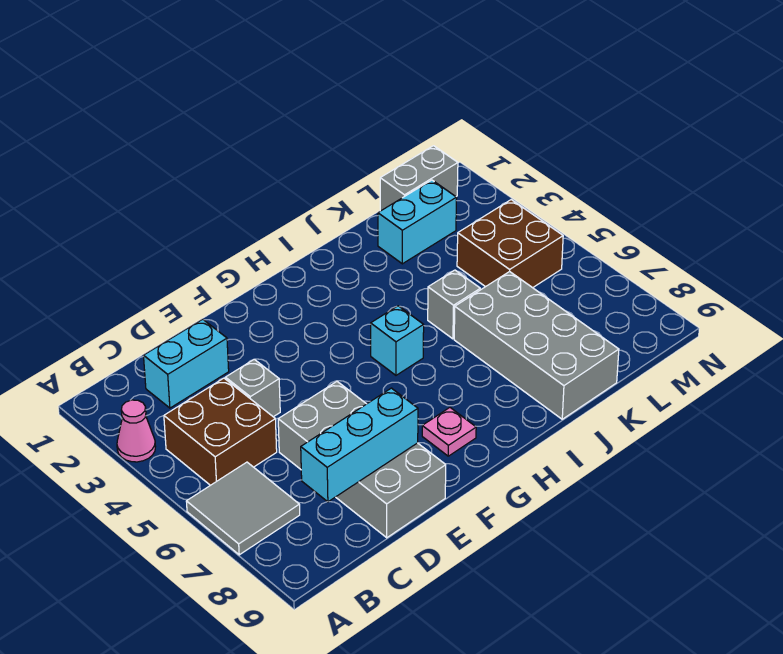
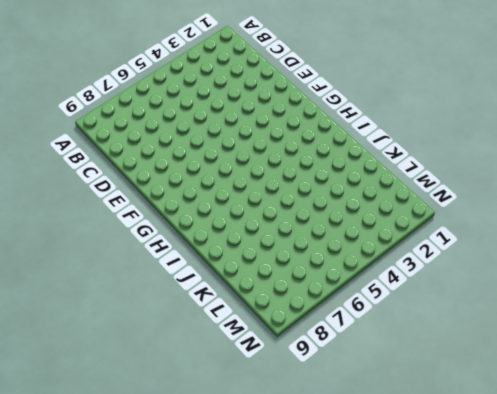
none -> pink cone A3 level 1
none -> grey tile A6:B7 level 1
none -> brown brick B4:C5 level 1

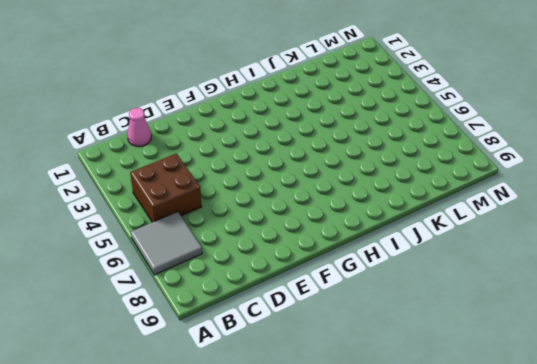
pink cone C1 level 1 -> pink cone A3 level 1
none -> cyan brick C2:D2 level 1
none -> grey brick D4 level 1
none -> grey brick D6:E9 level 1

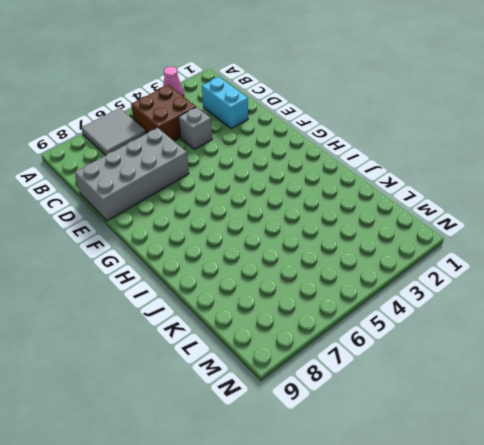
none -> pink plate G8 level 1
none -> cyan brick H5 level 1
none -> grey brick J5 level 1

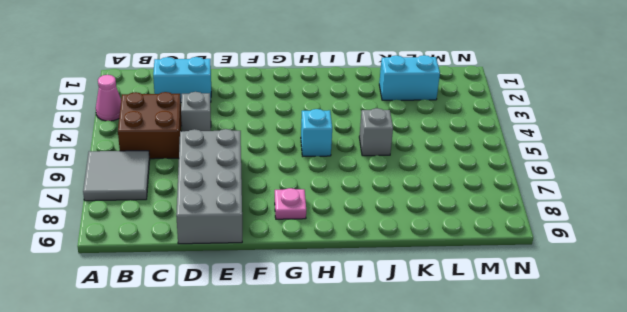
none -> grey brick J6:K9 level 1
none -> grey brick L1:M1 level 1
none -> brown brick L4:M5 level 1

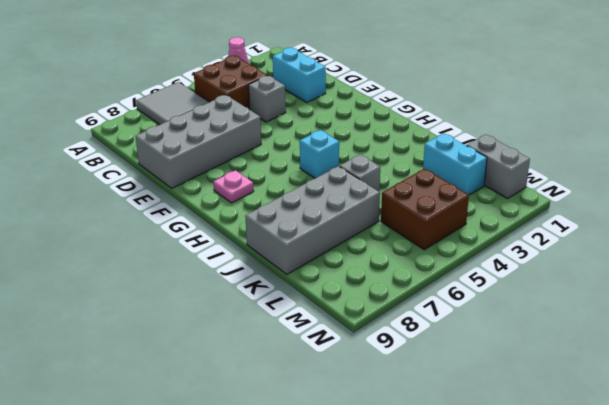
none -> cyan brick C8:E8 level 2

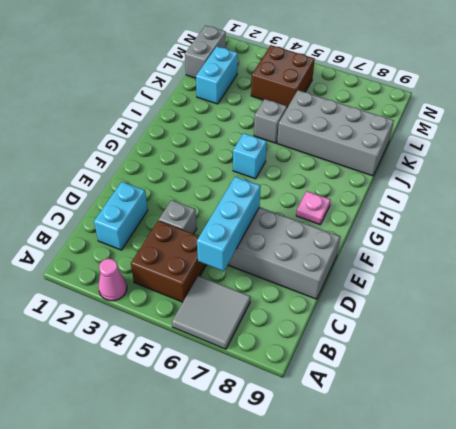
cyan brick C6:E6 level 2 -> cyan brick C8:E8 level 2

